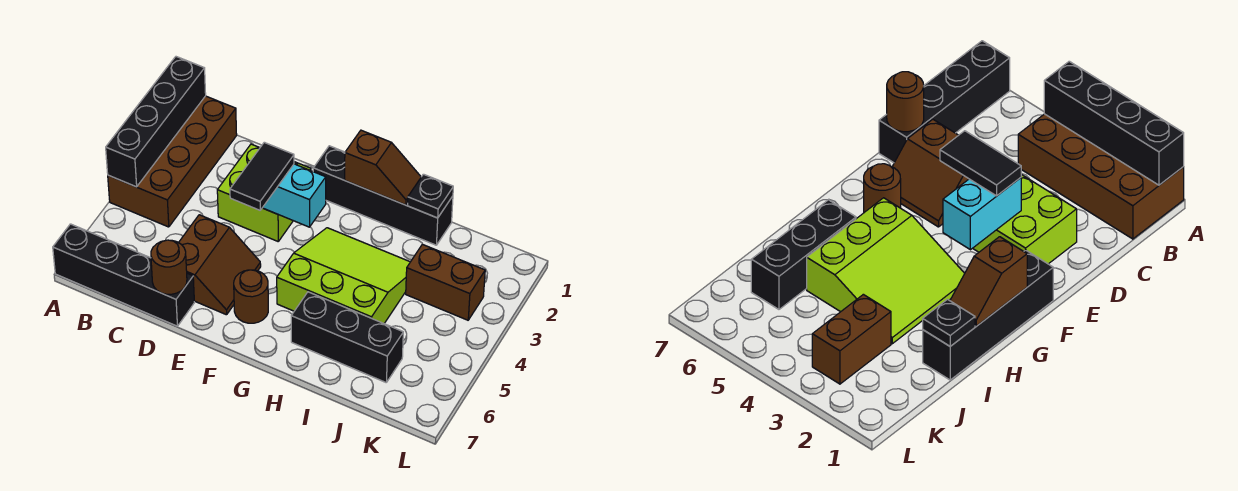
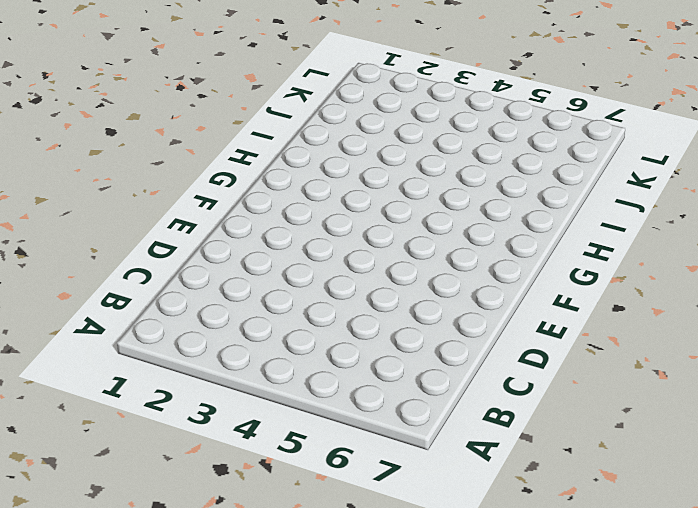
none -> brown brick A1:B4 level 1
none -> black brick A7:D7 level 1
none -> lime brick D2:E3 level 1

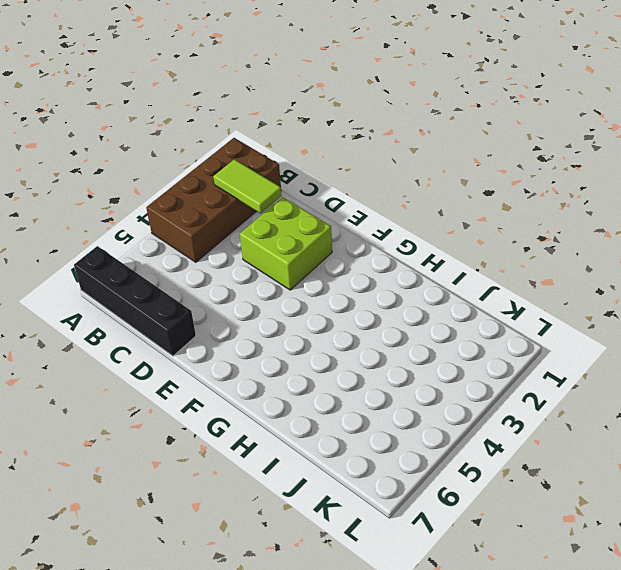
lime tile B2:C2 level 2 -> none
none -> brown slope D5:E6 level 1 top D
none -> black brick F1:I1 level 1
none -> brown round brick F6 level 1

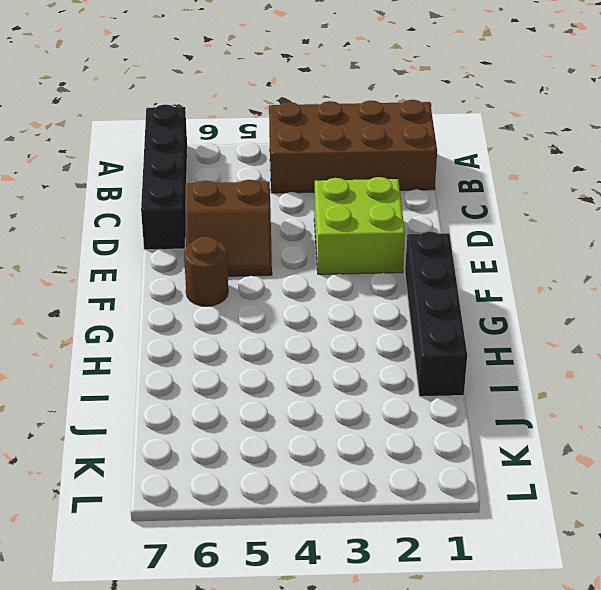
none -> lime slope G3:I5 level 1 top 5
none -> black brick H6:J6 level 1
none -> brown brick J3:K3 level 1

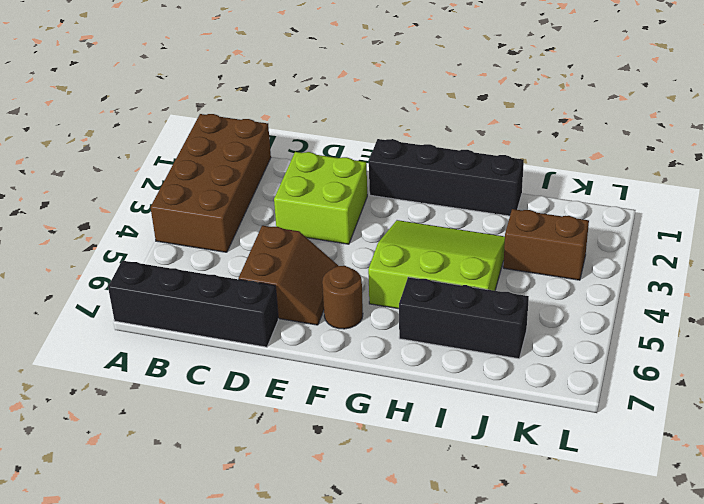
none -> black brick A1:A4 level 2
none -> brown round brick D7 level 2
none -> cyan brick E3:F3 level 2

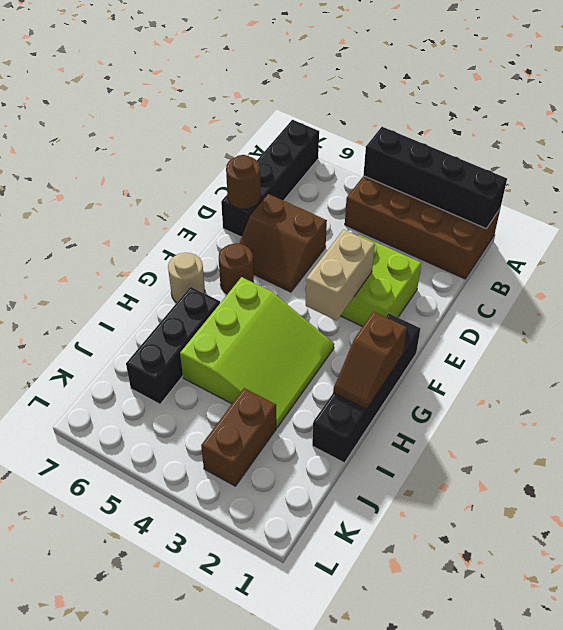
tan brick E3:F3 level 2 -> cyan brick E3:F3 level 2
tan round brick G7 level 1 -> none
none -> black plate I1 level 2
none -> black tile E3:E4 level 3

